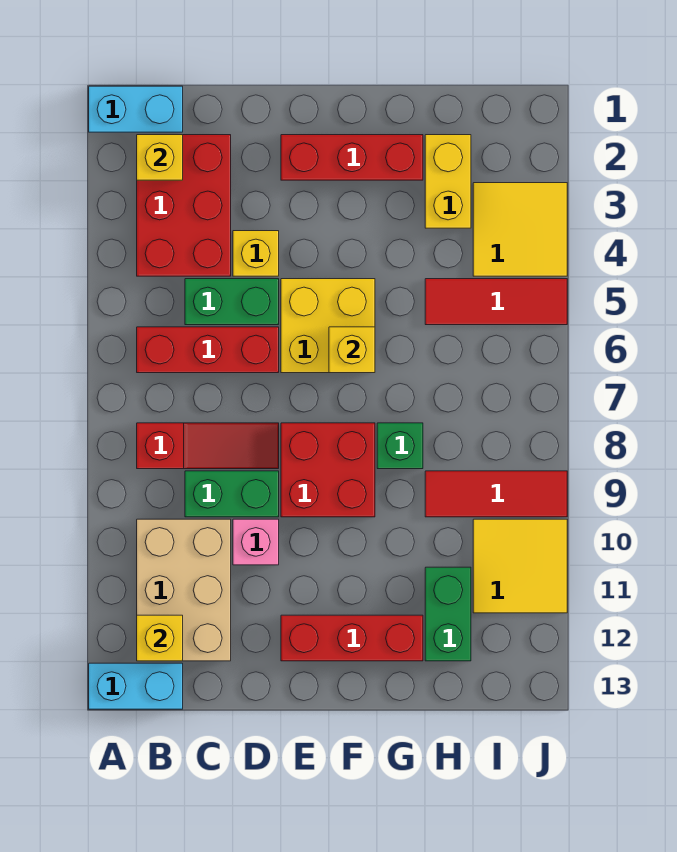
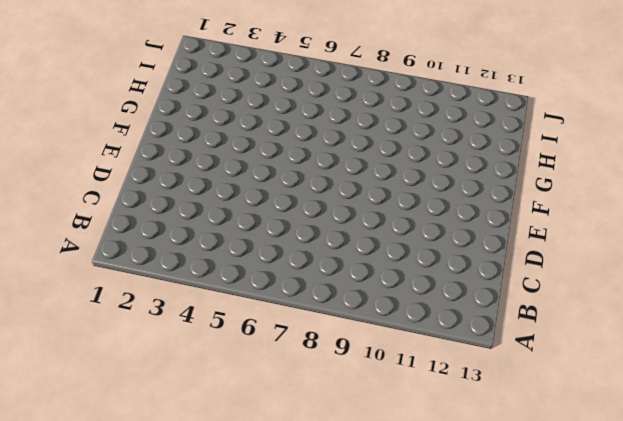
none -> cyan brick A1:B1 level 1
none -> cyan brick A13:B13 level 1
none -> red brick B2:C4 level 1

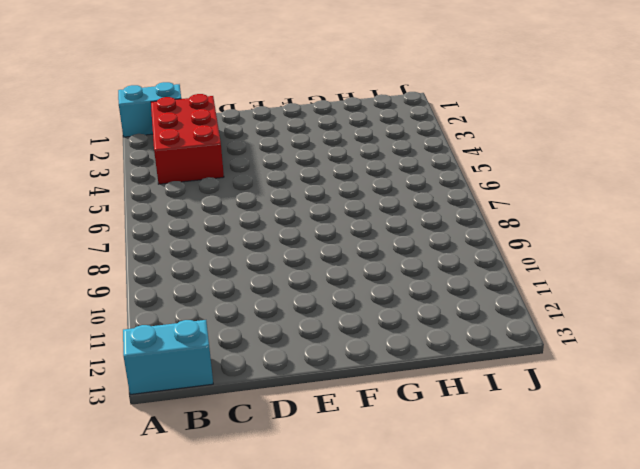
none -> red brick B6:D6 level 1
none -> red slope B8:D8 level 1 top B
none -> tan brick B10:C12 level 1

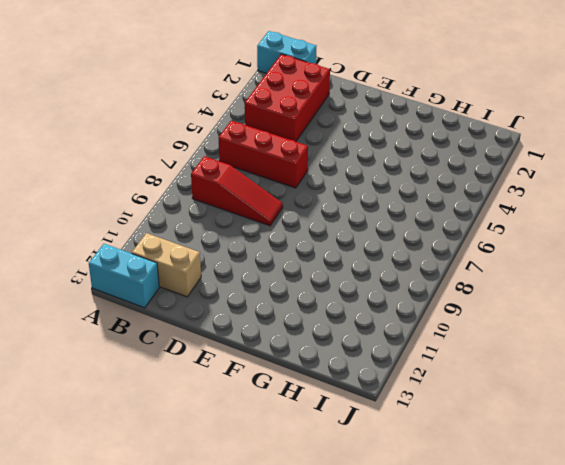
tan brick B12:C12 level 1 -> tan brick B10:C12 level 1
none -> green brick C5:D5 level 1
none -> green brick C9:D9 level 1
none -> yellow brick D4 level 1

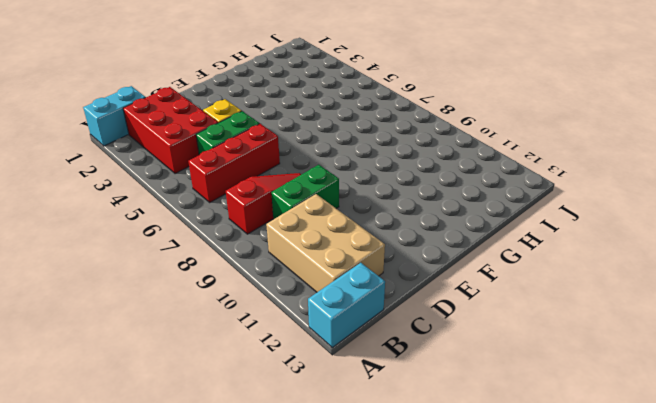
none -> pink brick D10 level 1
none -> red brick E2:G2 level 1
none -> yellow brick E5:F6 level 1

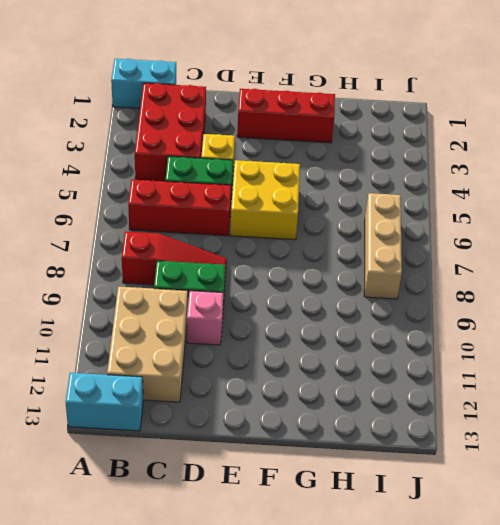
tan brick I6:I8 level 1 -> none
none -> red brick E8:F9 level 1
none -> red brick E12:G12 level 1
none -> green brick G8 level 1

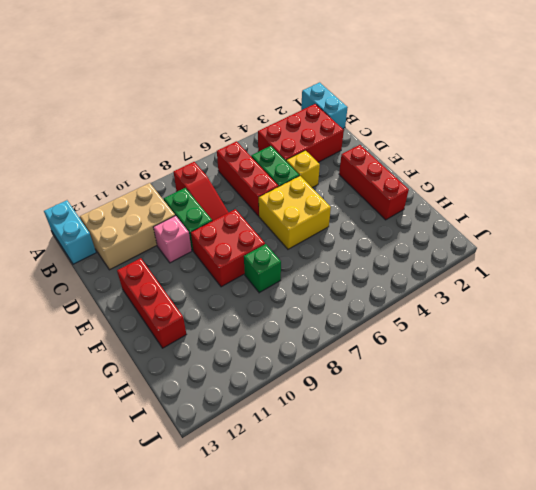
none -> yellow brick H2:H3 level 1
none -> red tile H5:J5 level 1
none -> red tile H9:J9 level 1

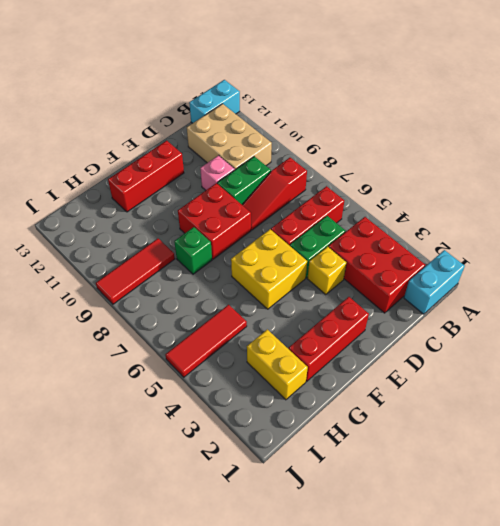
none -> green brick H11:H12 level 1
none -> yellow tile I3:J4 level 1
none -> yellow tile I10:J11 level 1

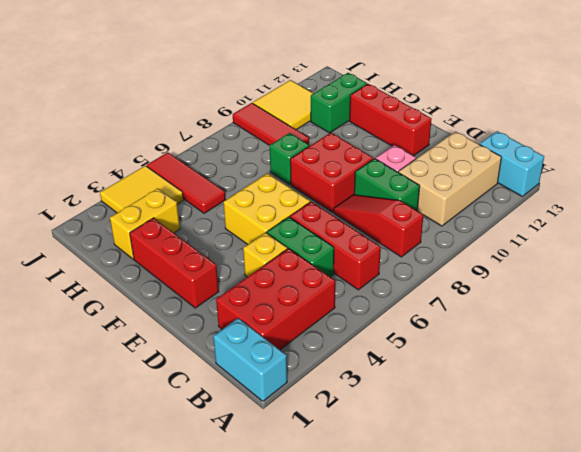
none -> yellow brick B2 level 2
none -> yellow brick B12 level 2
none -> yellow brick F6 level 2

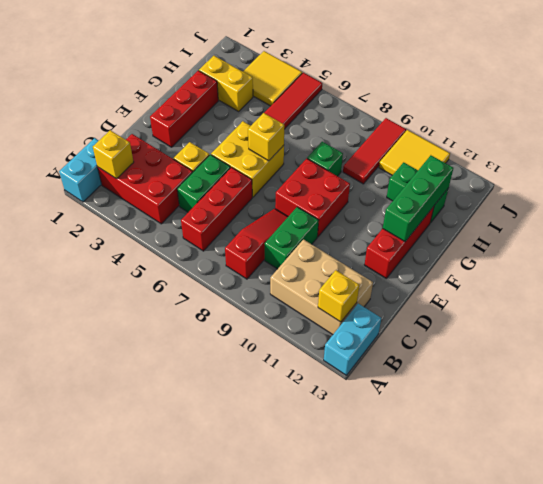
green brick F12:H12 level 2 -> none
none -> pink brick D10 level 1

